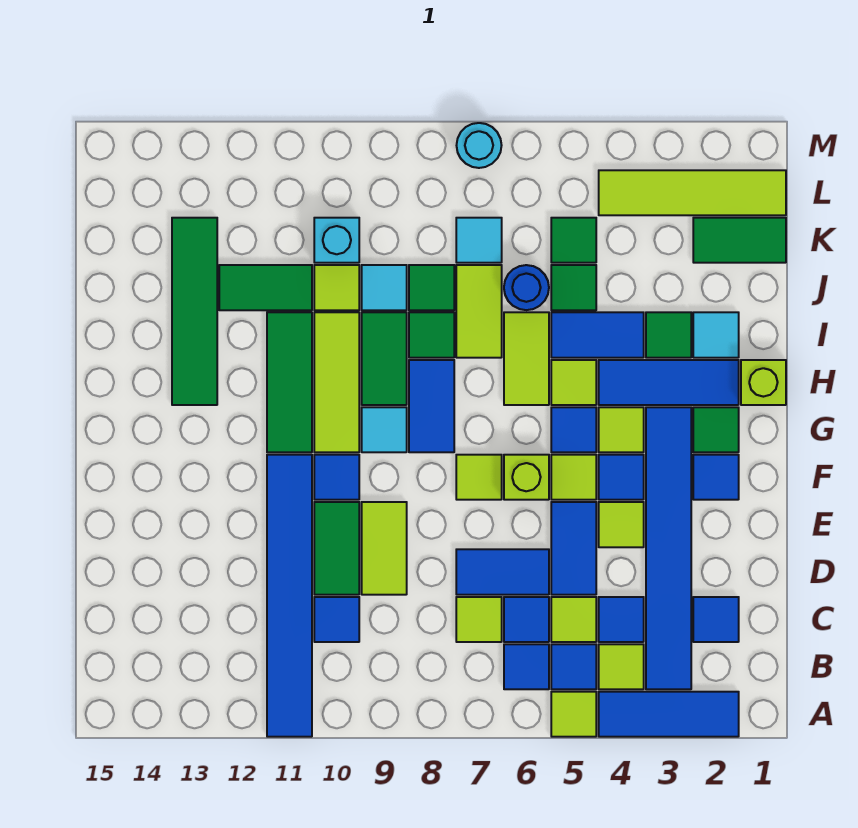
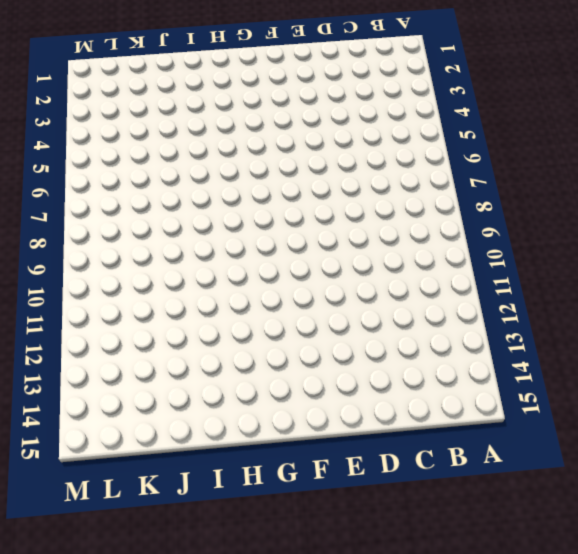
none -> blue tile A2:A4 level 1
none -> lime tile A5 level 1
none -> blue tile A11:F11 level 1
none -> blue tile B3:G3 level 1

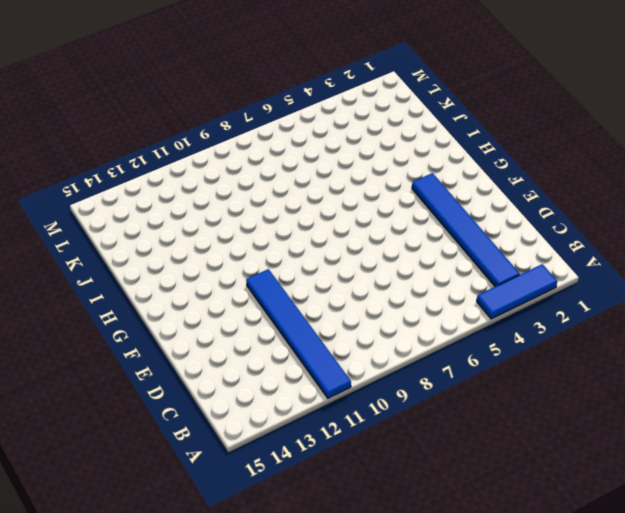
none -> lime tile A5 level 1
none -> lime tile B4 level 1
none -> blue tile B5 level 1
none -> blue tile B6 level 1

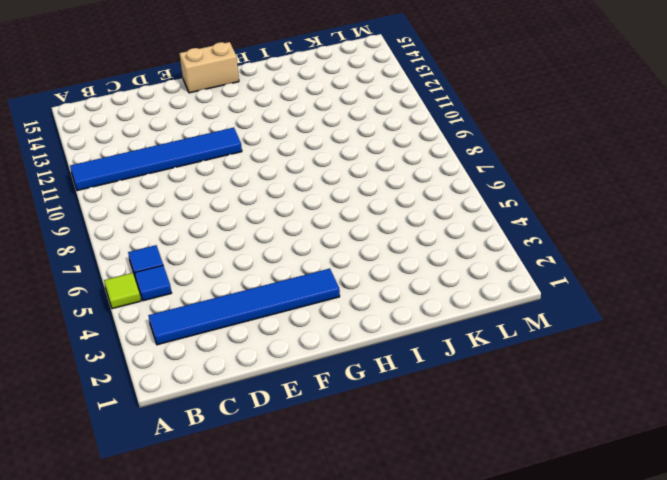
tan brick F15:G15 level 1 -> none
none -> blue tile A2:A4 level 1
none -> lime tile B4 level 1
none -> blue tile C2 level 1
none -> blue tile C4 level 1

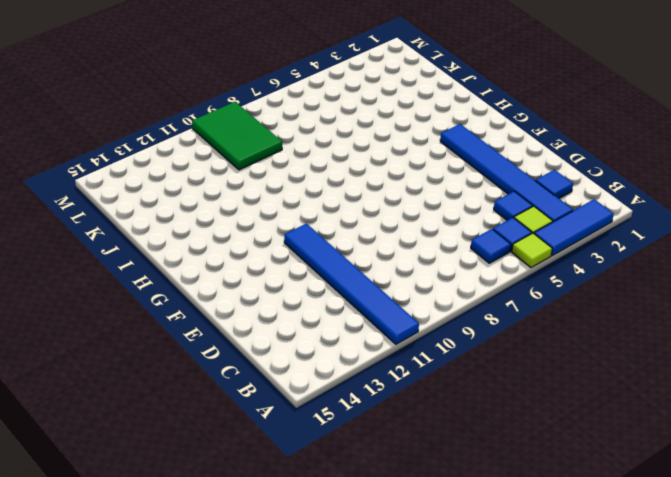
green tile K9:M10 level 1 -> cyan brick K10 level 1
none -> lime tile C5 level 1
none -> blue tile C6 level 1
none -> lime tile C7 level 1
none -> blue tile C10 level 1

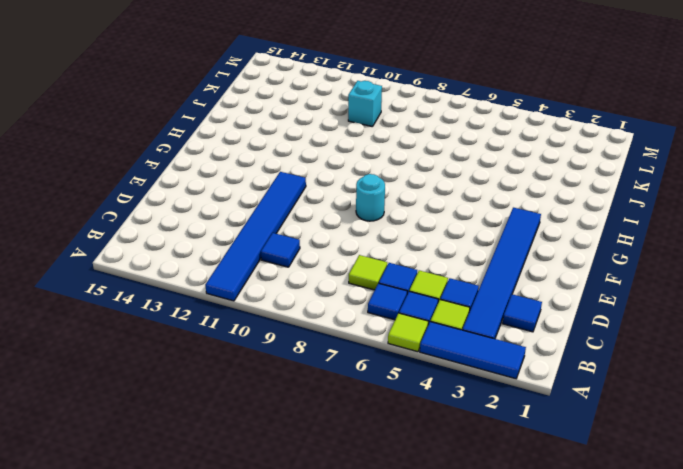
cyan round brick F8 level 1 -> cyan round brick M7 level 1
none -> blue tile D5:E5 level 1
none -> blue tile D6:D7 level 1
none -> lime tile D9:E9 level 1
none -> green tile D10:E10 level 1

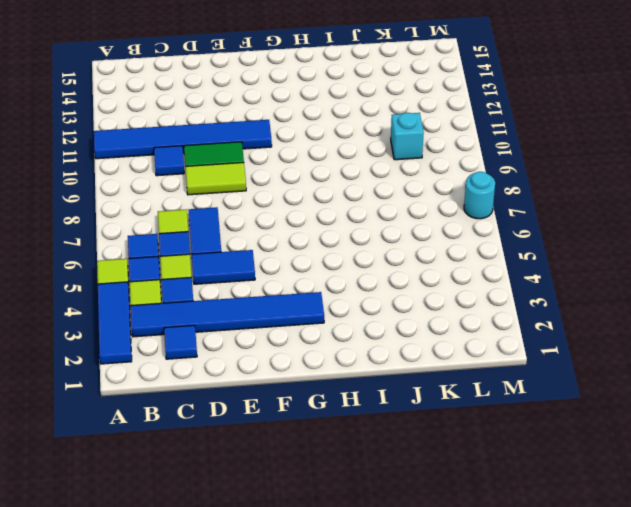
none -> lime tile E4 level 1
none -> blue tile F2 level 1
none -> blue tile F4 level 1
none -> lime tile F5 level 1

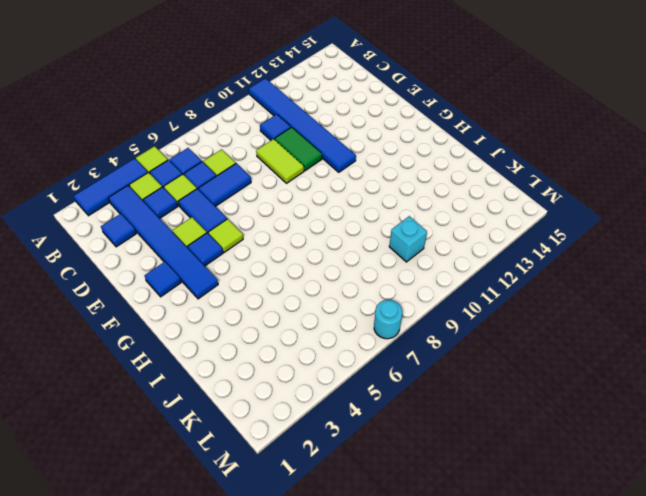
none -> lime brick F6 level 1
none -> lime tile F7 level 1
none -> blue tile F10 level 1
none -> green tile G2 level 1

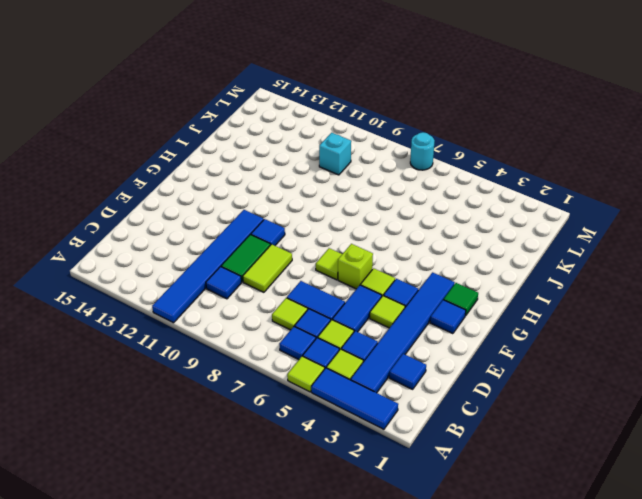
none -> lime tile G4 level 1
none -> blue tile G5 level 1
none -> blue tile G8:H8 level 1
none -> cyan tile G9 level 1

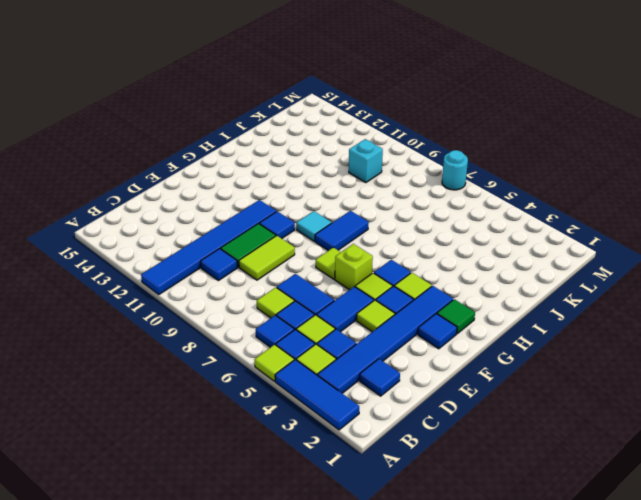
none -> lime tile G10:I10 level 1
none -> green tile G11:I11 level 1
none -> lime brick H1 level 1
none -> blue tile H2:H4 level 1

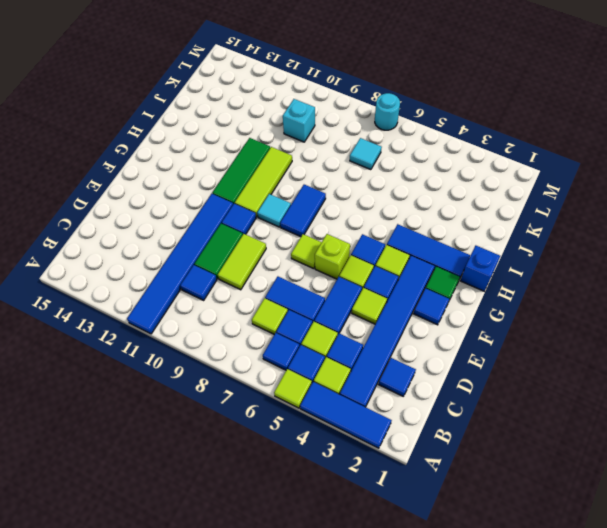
blue brick H1 level 1 -> lime brick H1 level 1
none -> lime tile H5 level 1
none -> lime tile H6:I6 level 1
none -> green tile H9:I9 level 1
none -> green tile H13:K13 level 1

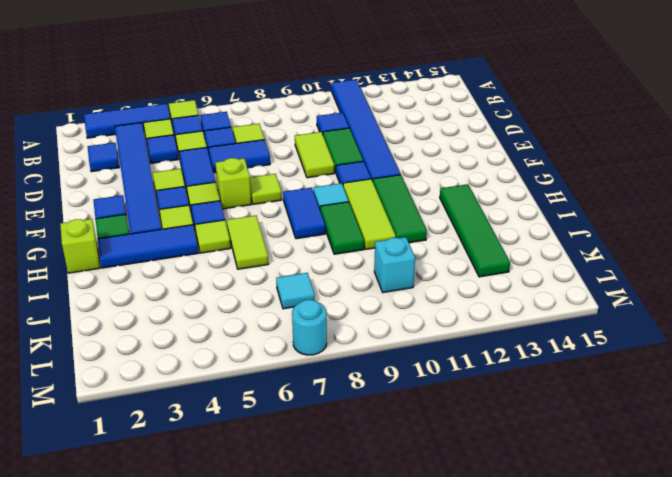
none -> cyan tile I2 level 1
none -> green tile I3 level 1
none -> blue tile I4:I5 level 1
none -> lime tile I7:J7 level 1

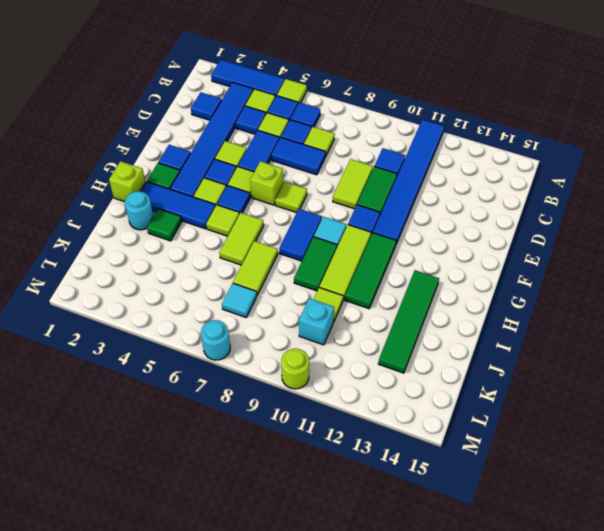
cyan round brick I2 level 1 -> cyan tile I2 level 1
lime round brick M10 level 1 -> none
none -> blue tile I4:I5 level 1
none -> green tile I8 level 1
none -> green tile J5 level 1
none -> blue round brick J6 level 1

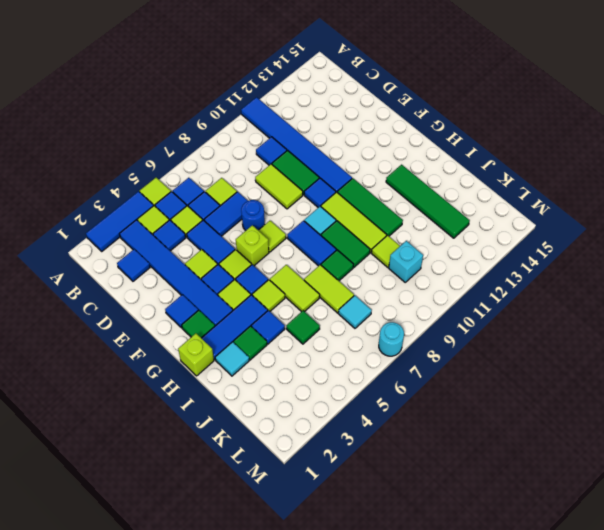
blue round brick E7 level 1 -> blue round brick J6 level 1
blue tile I4 level 1 -> blue tile I4:I5 level 1
none -> green tile J8 level 1
none -> cyan tile J9 level 1
none -> green tile J11:J12 level 1
none -> green tile K1:K2 level 1

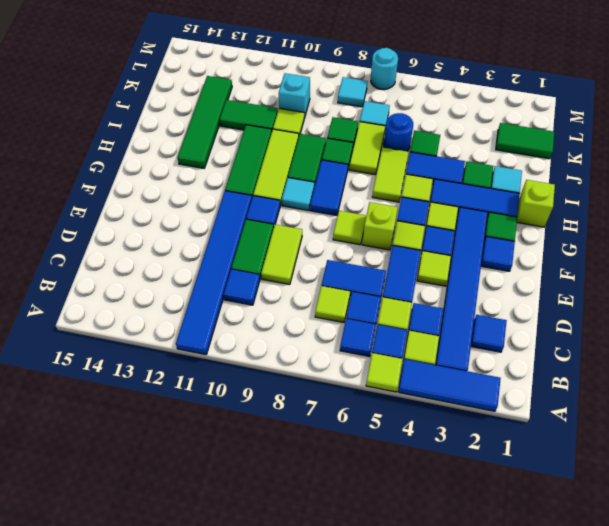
cyan tile L8 level 1 -> cyan tile J9 level 1
none -> green tile K5 level 1
none -> lime tile L1:L4 level 1

